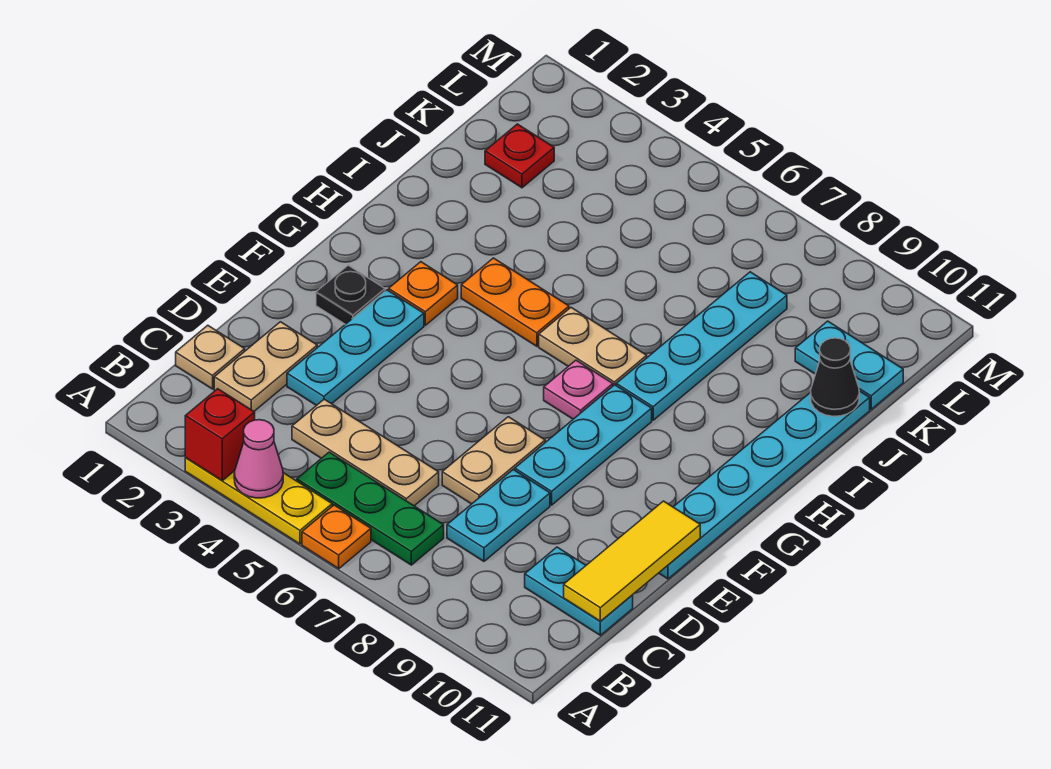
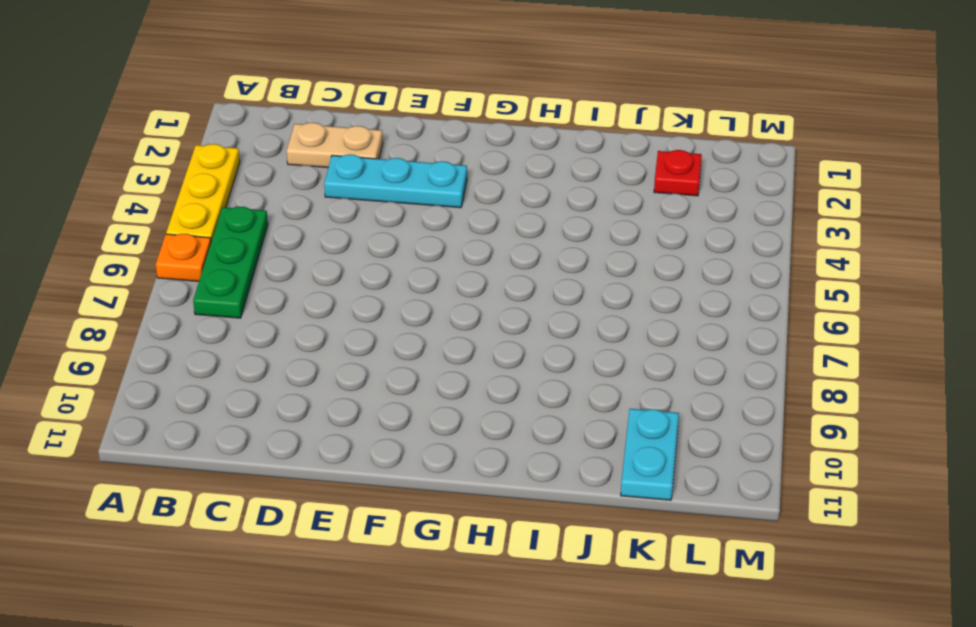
none -> tan plate C1 level 1
none -> tan plate C4:C6 level 1
none -> cyan plate C8:D8 level 1

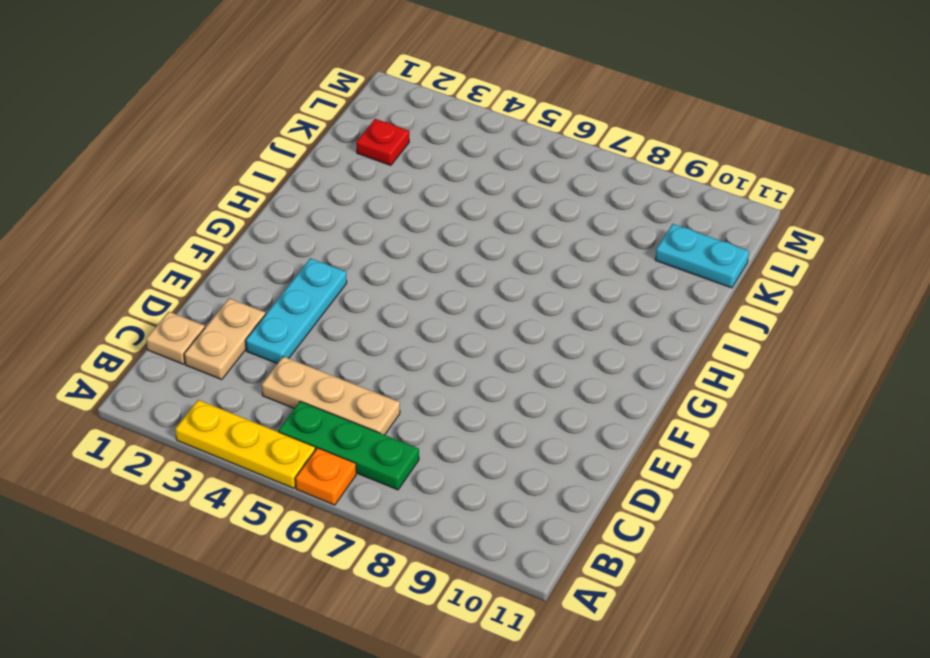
none -> cyan plate C8:D8 level 1
none -> cyan plate C10:C11 level 1
none -> tan plate D7:E7 level 1

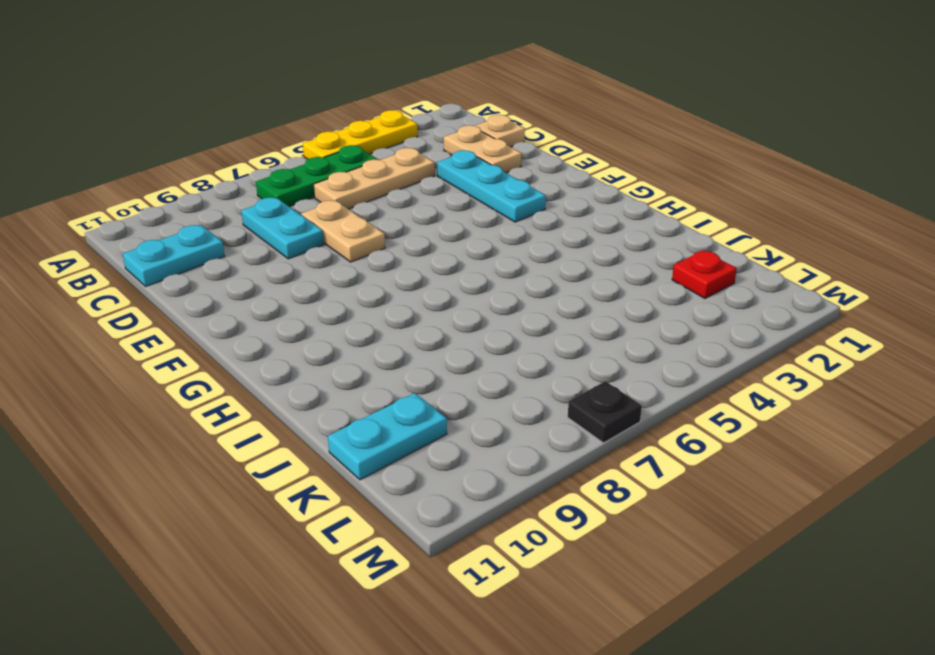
black plate M7 level 1 -> black plate F2 level 1
none -> orange plate A6 level 1
none -> cyan plate E8:G8 level 1
none -> cyan plate E11:J11 level 1

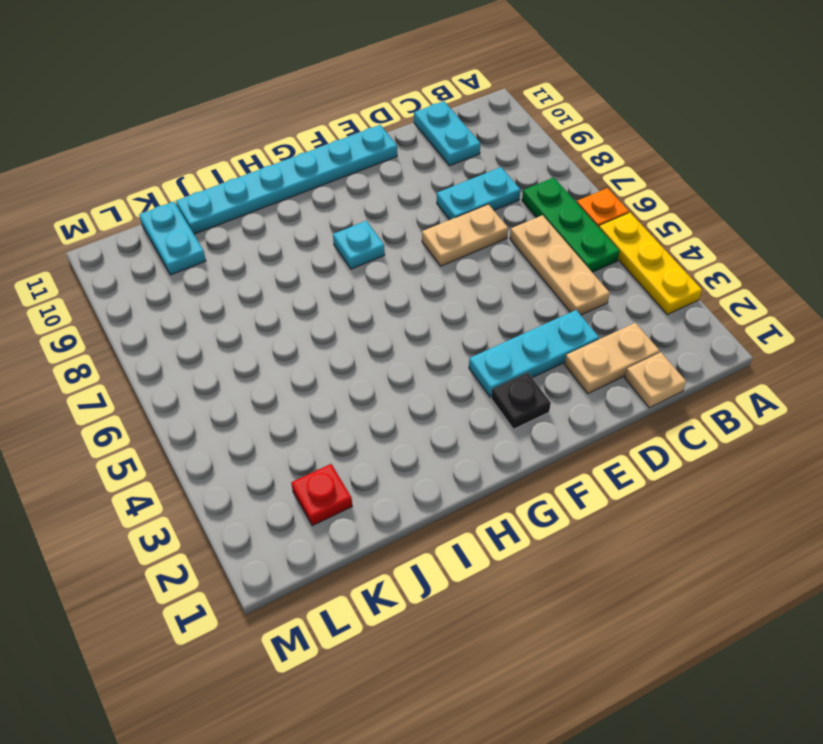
cyan plate G8 level 1 -> cyan plate E8:G8 level 1
none -> orange plate G3 level 1
none -> pink plate G7 level 1
none -> orange plate H4:H5 level 1

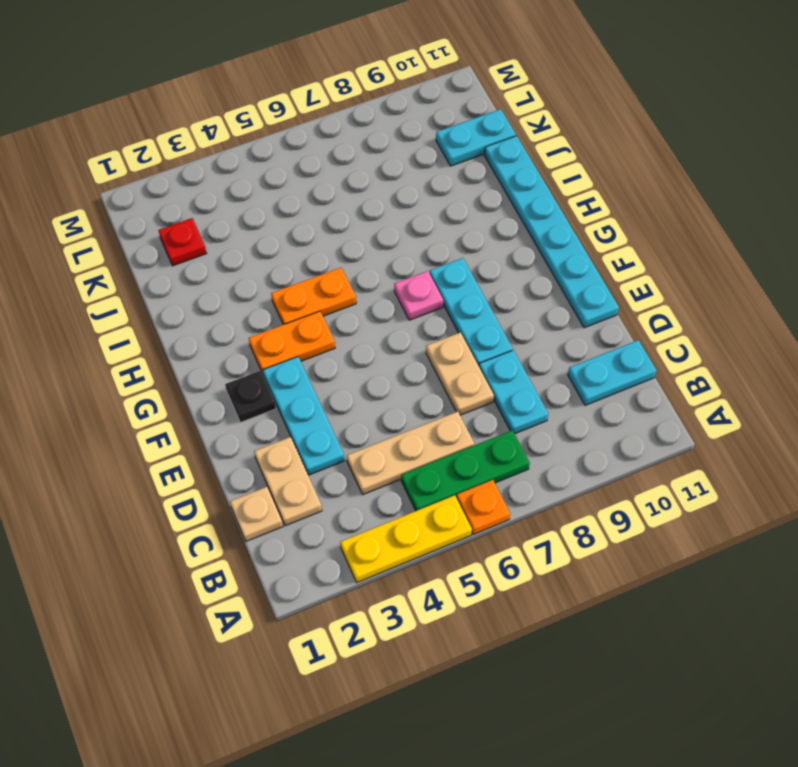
orange plate G3:G4 level 1 -> orange plate G3 level 1
none -> tan plate H6:H7 level 1
none -> cyan plate H8:K8 level 1
none -> red brick A3 level 2

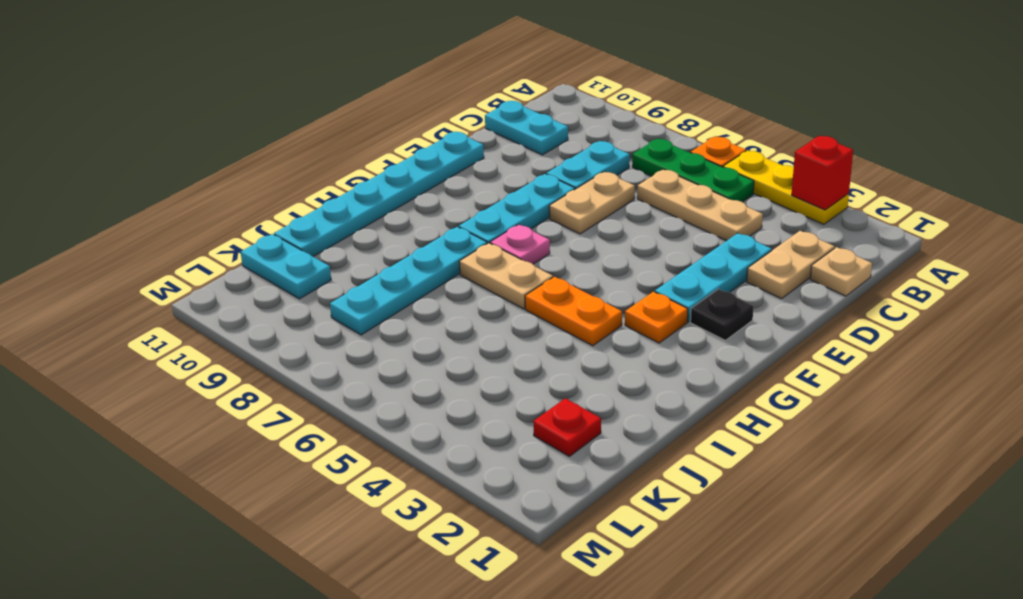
none -> pink cone A4 level 2
none -> yellow tile C11:E11 level 2
none -> black cone J11 level 2

